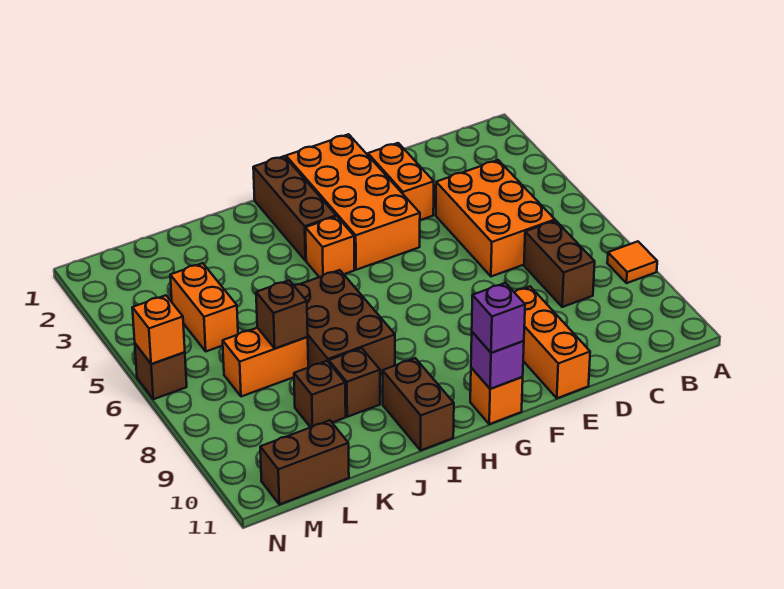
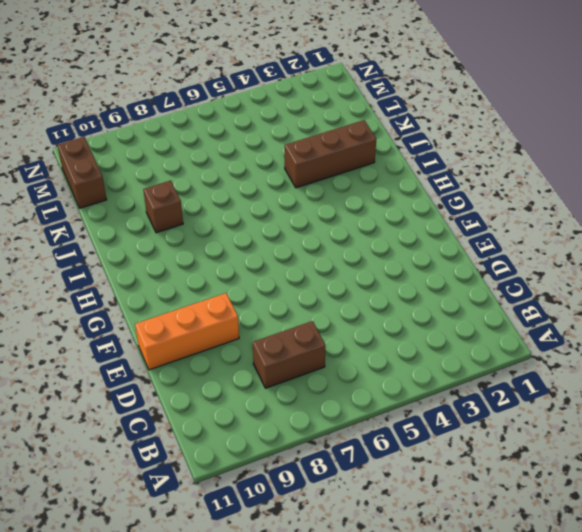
brown brick J2:J4 level 1 -> brown brick H1:H3 level 1
none -> orange tile A8 level 1
none -> orange brick C4:D6 level 1
none -> orange brick E2:E3 level 1

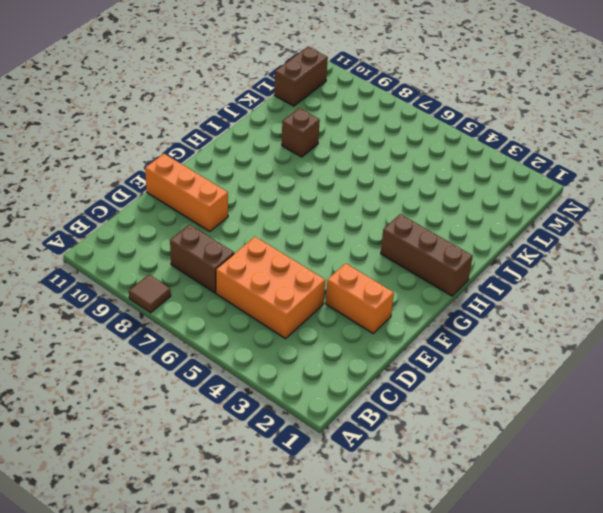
brown tile A8 level 1 -> orange tile A8 level 1
none -> orange brick F1:G4 level 1
none -> orange brick G11 level 1
none -> orange brick H4 level 1

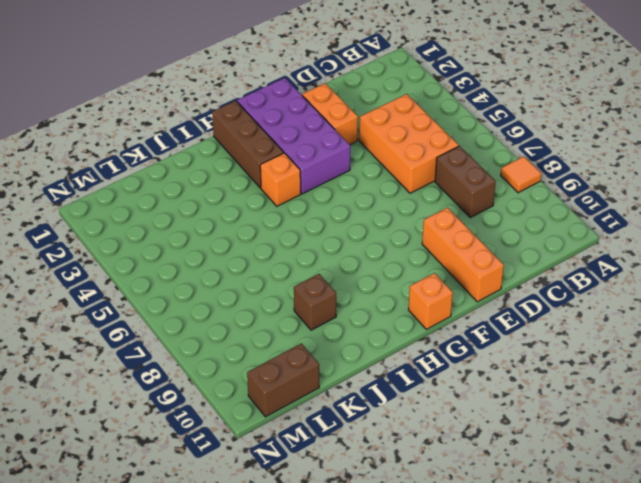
purple brick F1:G4 level 1 -> orange brick F1:G4 level 1
none -> brown brick I6:J8 level 1
none -> brown brick I10:I11 level 1
none -> orange brick K7:L7 level 1

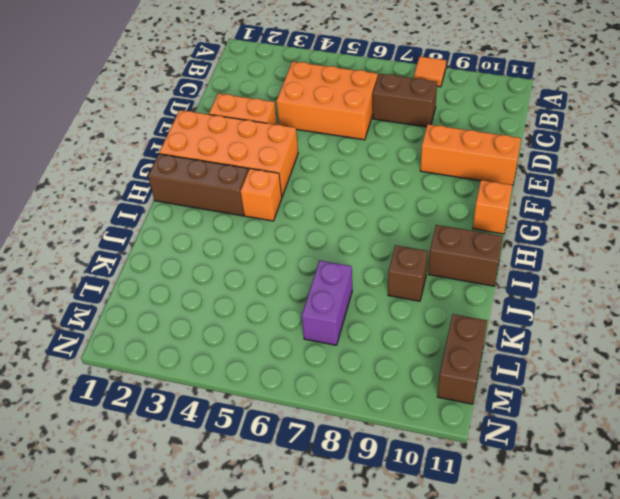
purple brick K7:L7 level 1 -> orange brick K7:L7 level 1
none -> brown brick I6:J8 level 1
none -> brown brick K9 level 1
none -> orange brick L4:L5 level 1

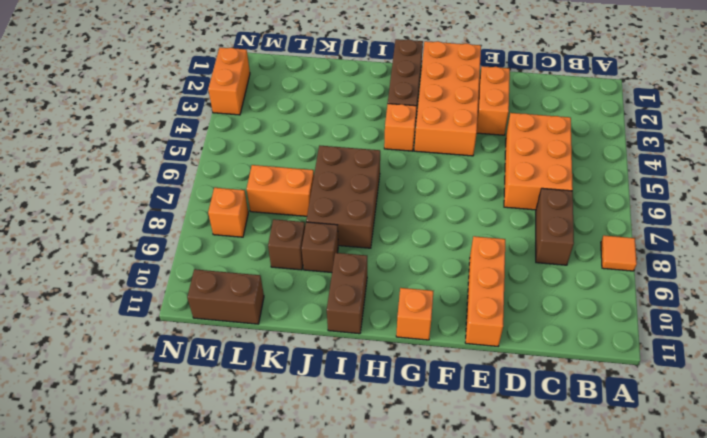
orange brick M8 level 1 -> orange brick N6 level 2
orange brick N2:N3 level 1 -> orange brick L4:L5 level 1
none -> brown brick N6 level 1
none -> purple brick G11 level 2
none -> brown brick K7 level 2

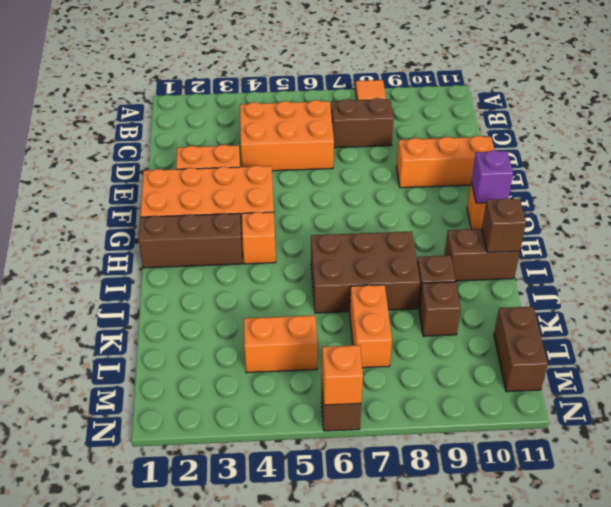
brown brick I11 level 2 -> brown brick K7 level 2
none -> purple brick G11 level 3

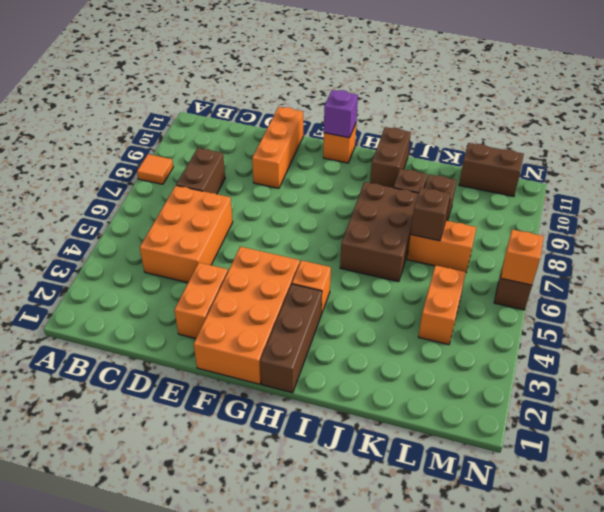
none -> purple brick G11 level 3

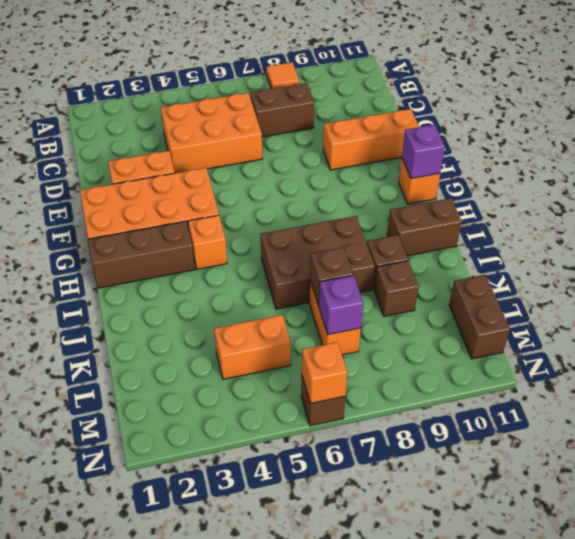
purple brick L7 level 2 -> purple brick G11 level 3

